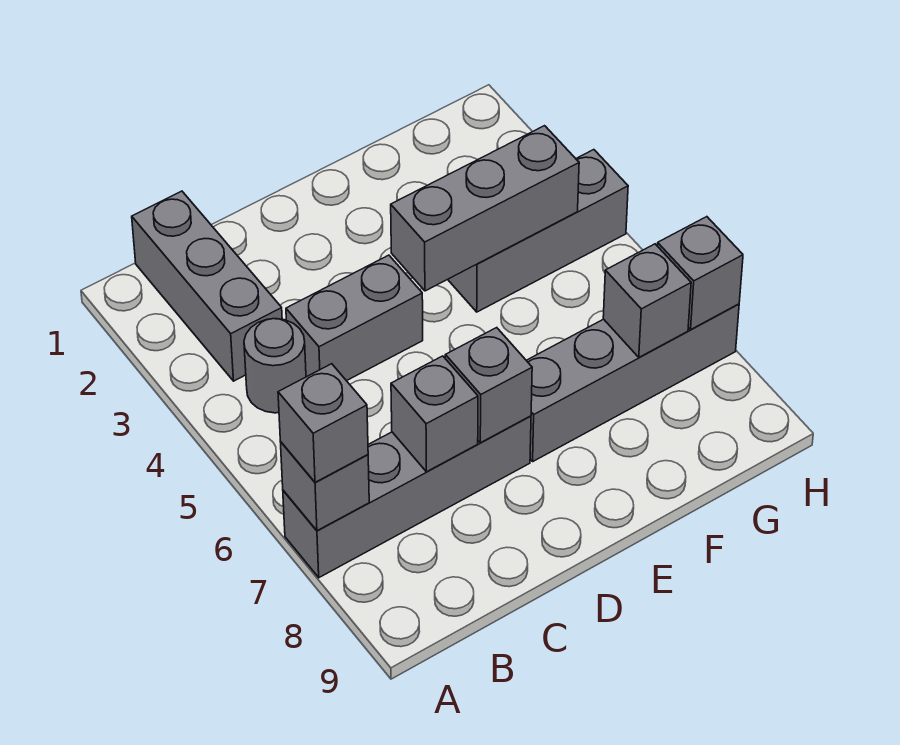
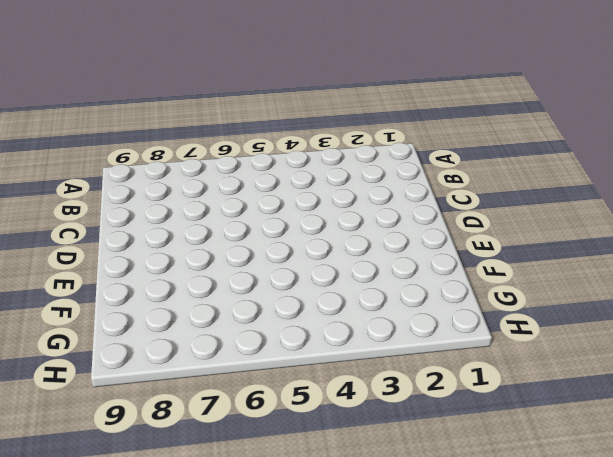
none -> grey brick A7:D7 level 1
none -> grey brick B1:B3 level 1
none -> grey round brick B4 level 1

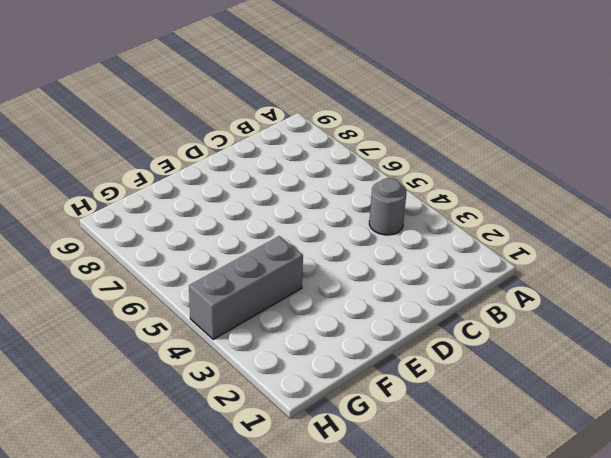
none -> grey brick A7:D7 level 1
none -> grey brick B1:B3 level 1
none -> grey brick C4:D4 level 1

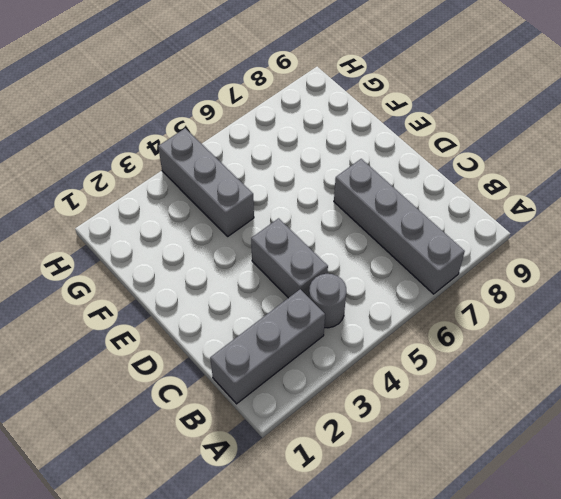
none -> grey brick E7:H7 level 1
none -> grey brick A7 level 2
none -> grey brick C7 level 2

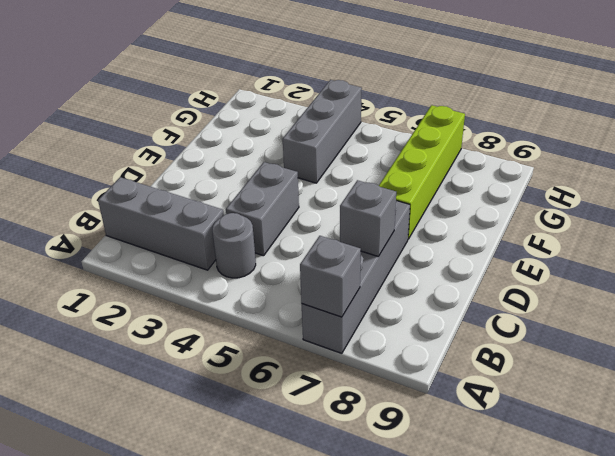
lime brick E7:H7 level 1 -> grey brick E7:H7 level 1
none -> grey brick D7 level 2
none -> grey brick E4:G4 level 2
none -> grey brick G7 level 2

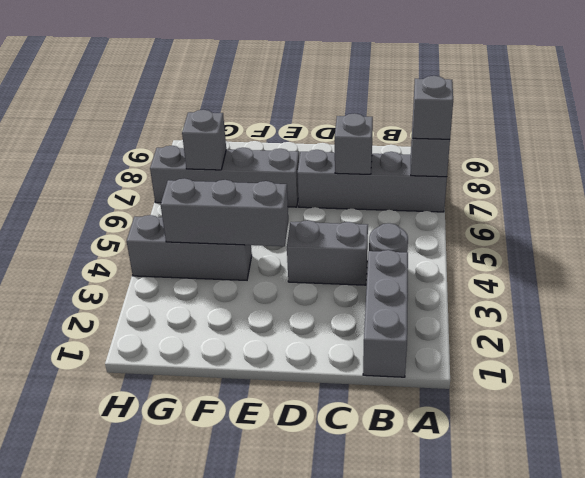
none -> grey brick D7 level 2
none -> grey brick H7 level 2

